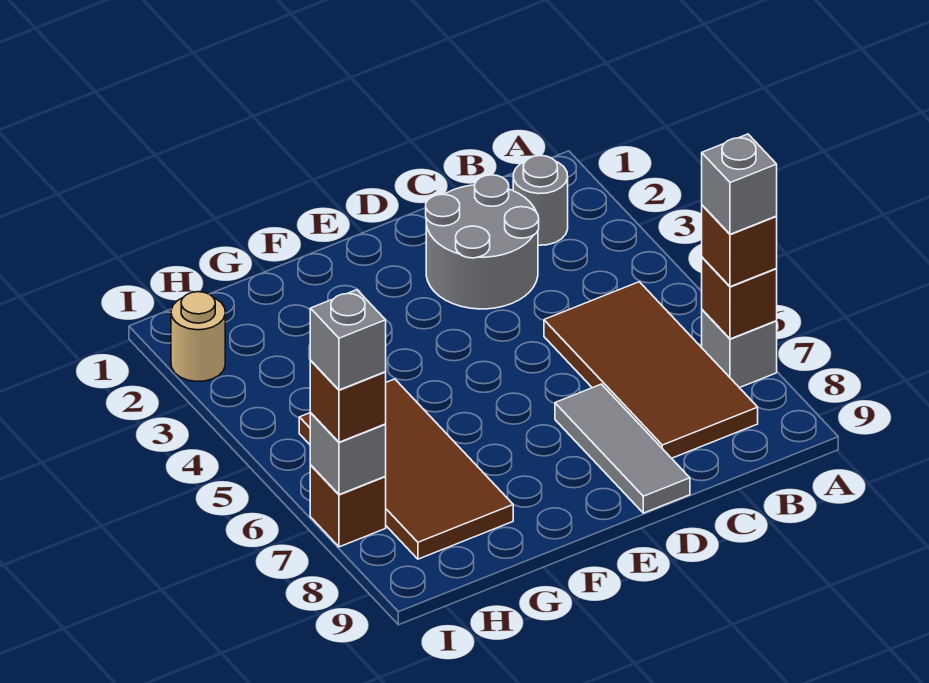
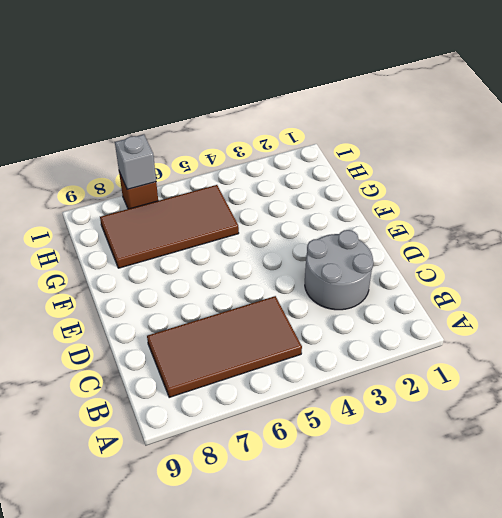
none -> grey brick A7 level 1
none -> grey round brick B2 level 1
none -> grey tile D7:D9 level 1

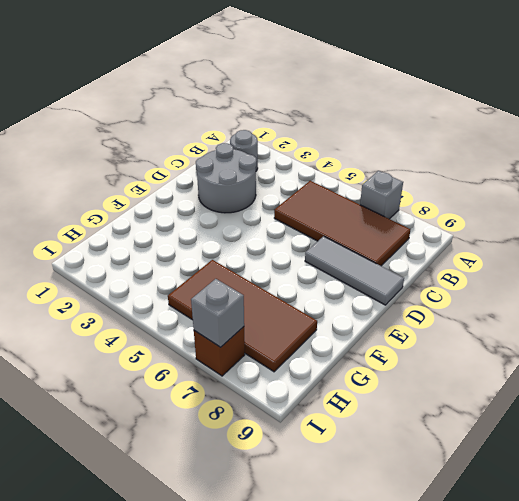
none -> tan round brick I2 level 1
none -> brown brick A7 level 2
none -> brown brick A7 level 3

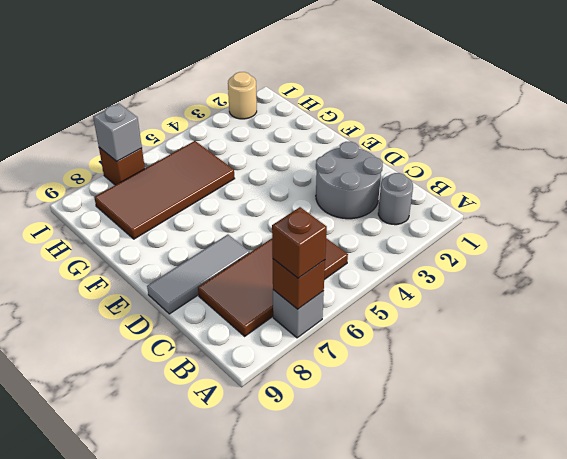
none -> brown brick I7 level 3
none -> grey brick A7 level 4
none -> grey brick I7 level 4

